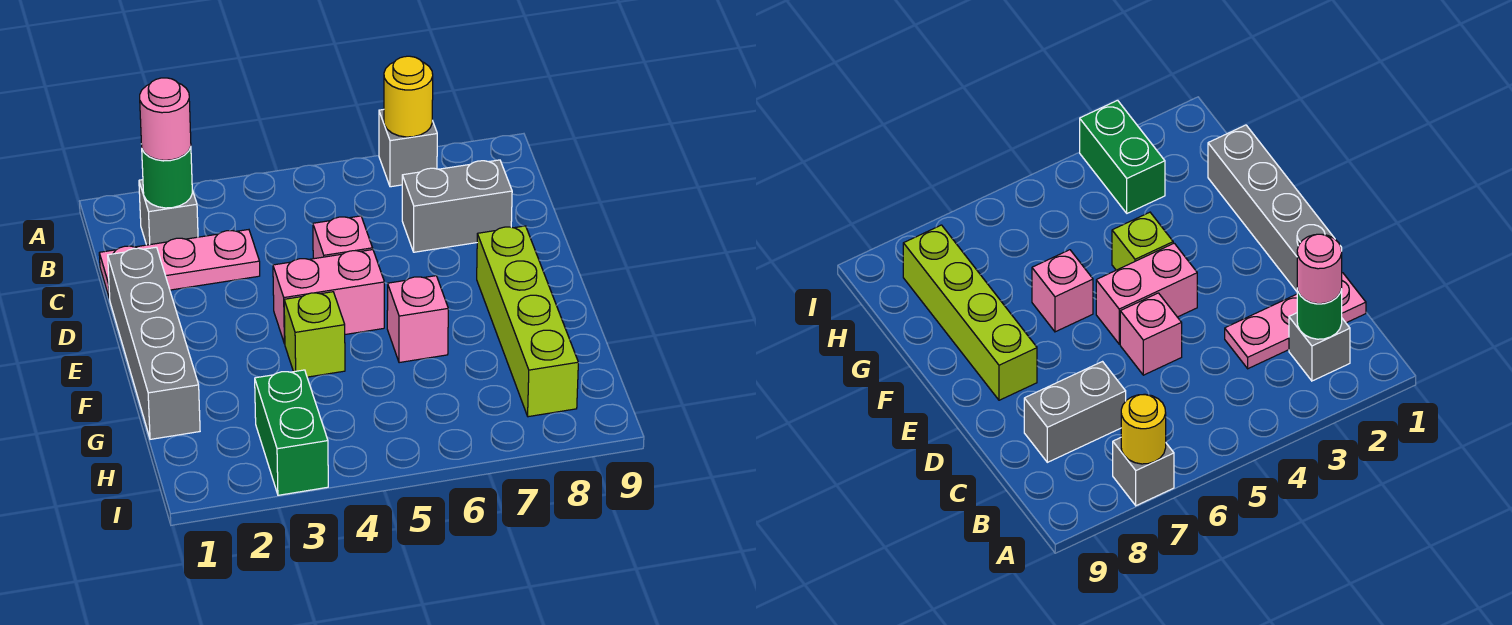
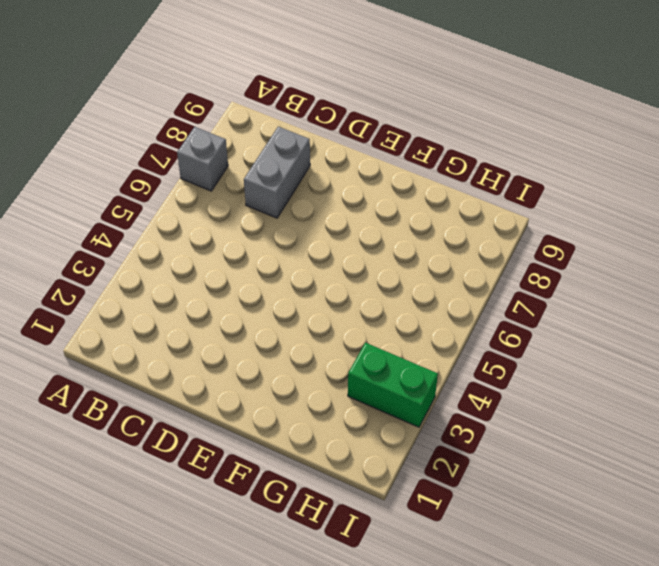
none -> grey brick B2 level 1
none -> pink plate C1:C3 level 1
none -> grey brick D1:G1 level 1

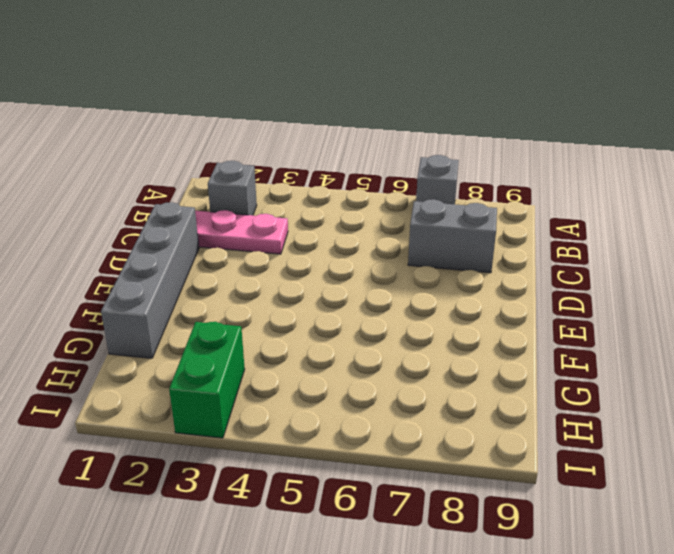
none -> pink brick D5 level 1
none -> pink brick E4:E5 level 1
none -> lime brick E8:H8 level 1

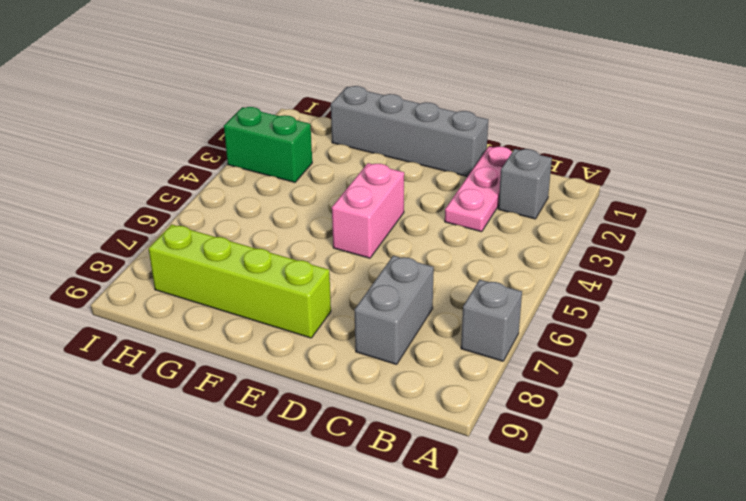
none -> pink brick D5 level 1
none -> lime brick F4 level 1
none -> pink brick F6 level 1

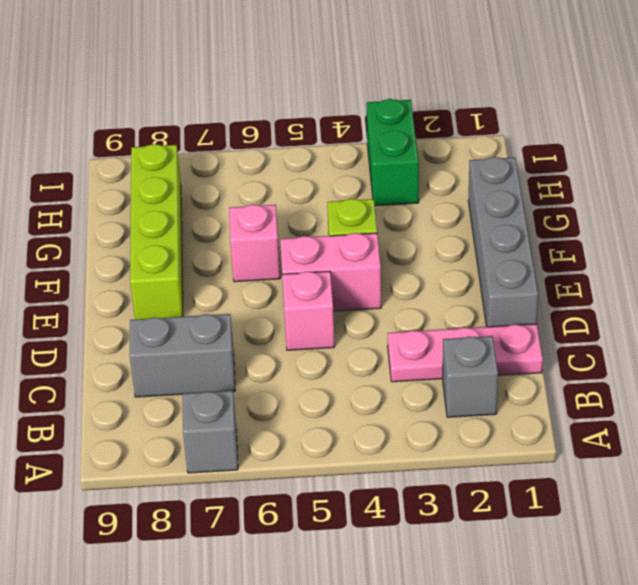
none -> yellow round brick A7 level 2
none -> green round brick B2 level 2
none -> pink round brick B2 level 3

